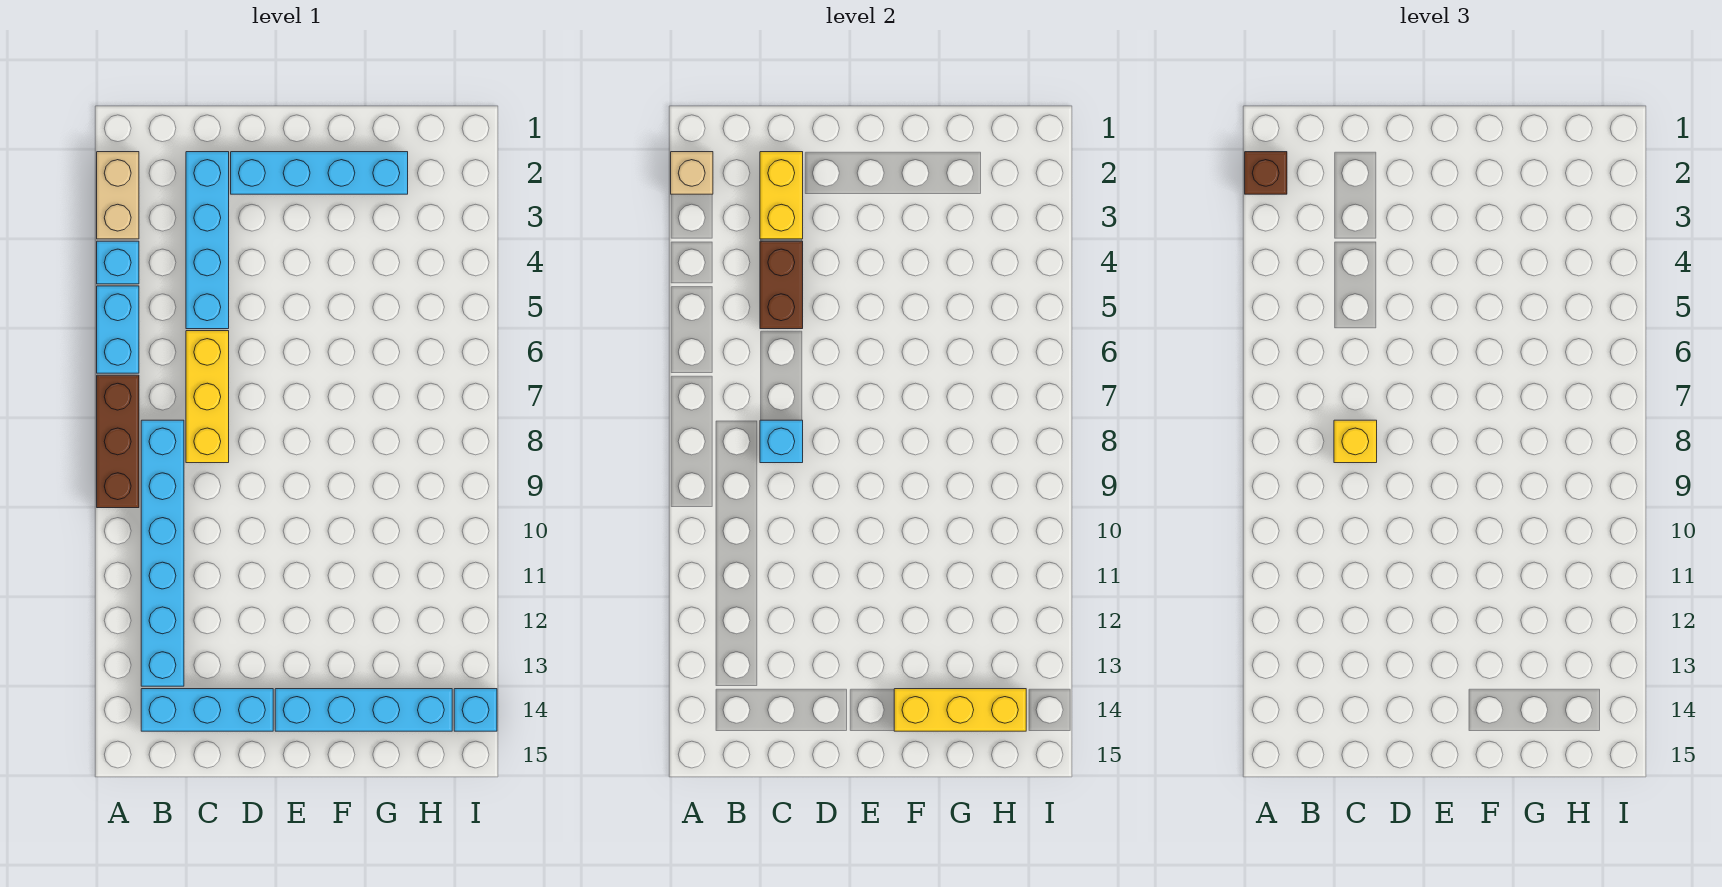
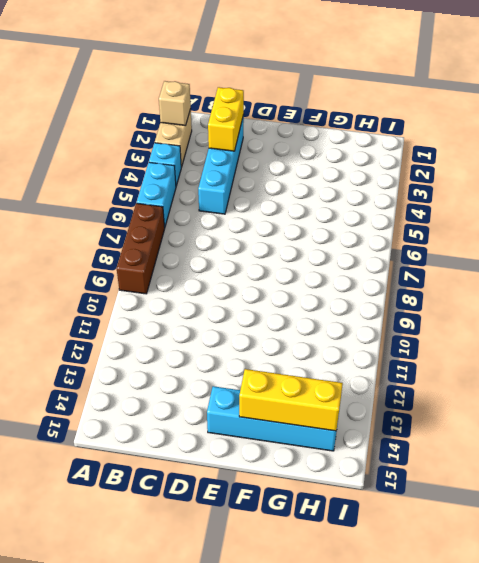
none -> cyan brick B8:B13 level 1
none -> cyan brick B14:D14 level 1
none -> yellow brick C6:C8 level 1

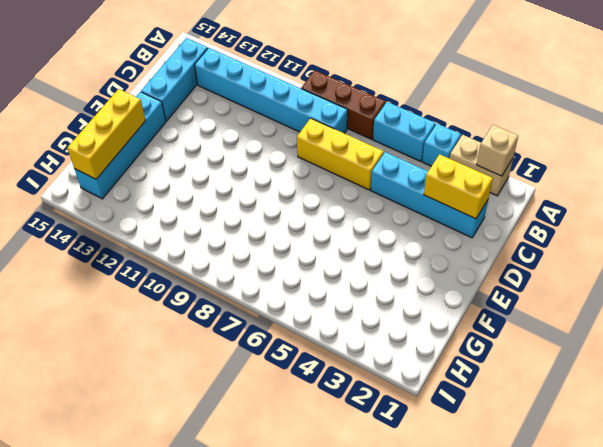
none -> cyan brick D2:G2 level 1
none -> cyan brick I14 level 1
none -> brown brick C4:C5 level 2

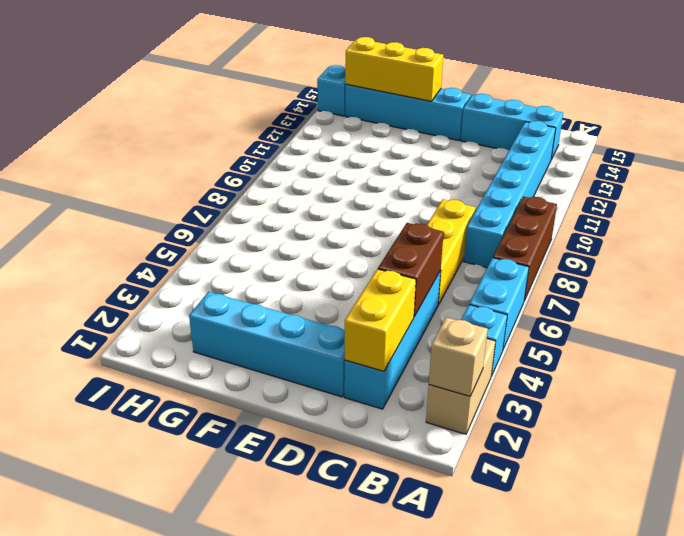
none -> cyan brick C8 level 2
none -> brown brick A2 level 3
none -> yellow brick C8 level 3

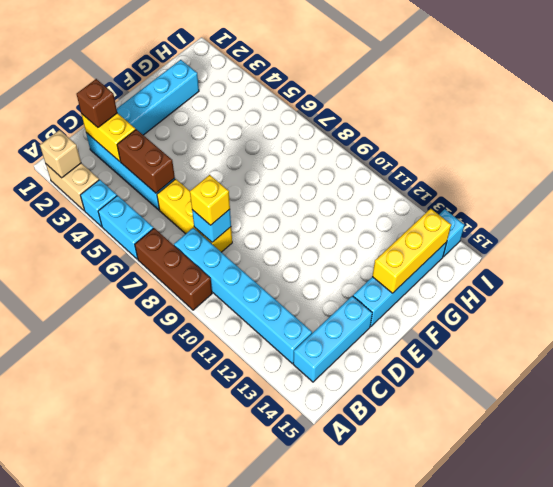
brown brick C2 level 3 -> brown brick A2 level 3

